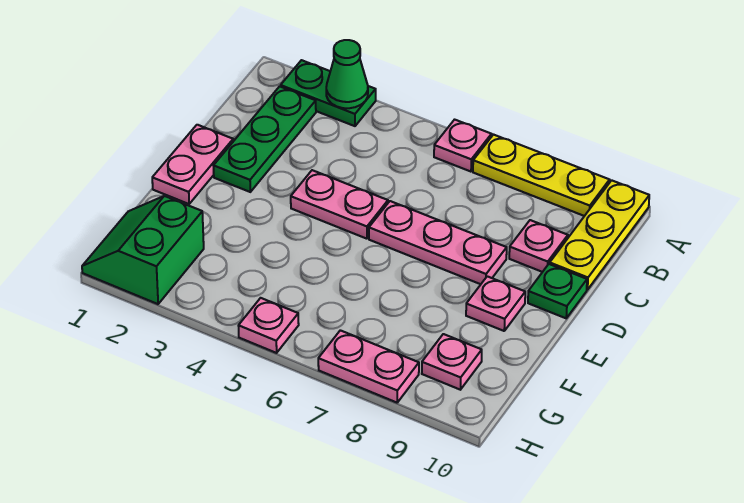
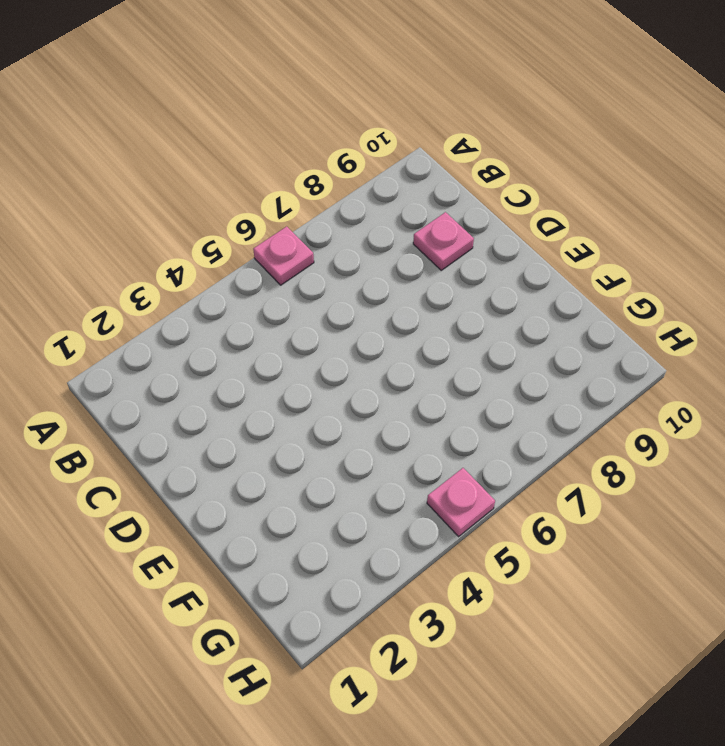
none -> green plate A2:A3 level 1
none -> yellow plate A7:A9 level 1
none -> yellow plate A10:C10 level 1

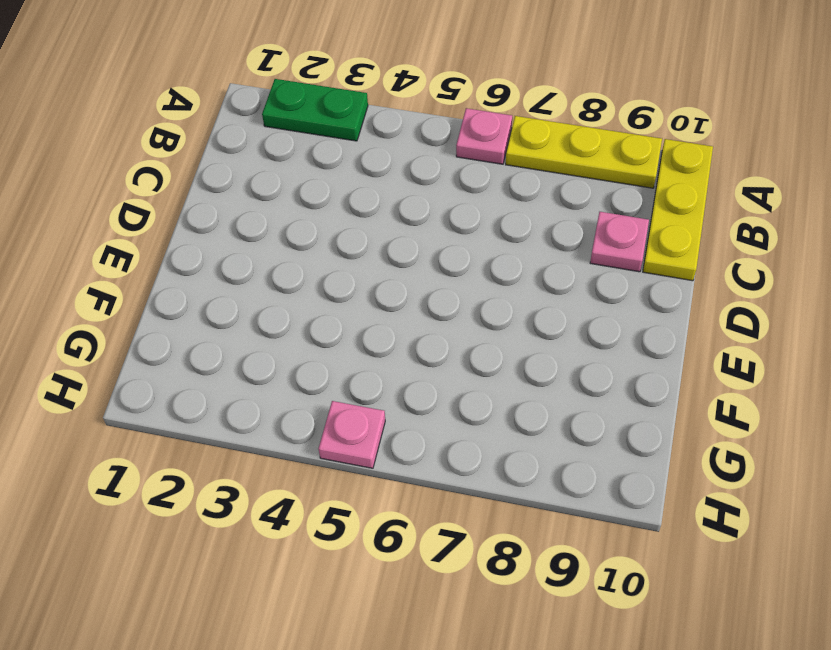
none -> green plate B2:D2 level 1
none -> pink plate D1:E1 level 1
none -> pink plate D4:D5 level 1

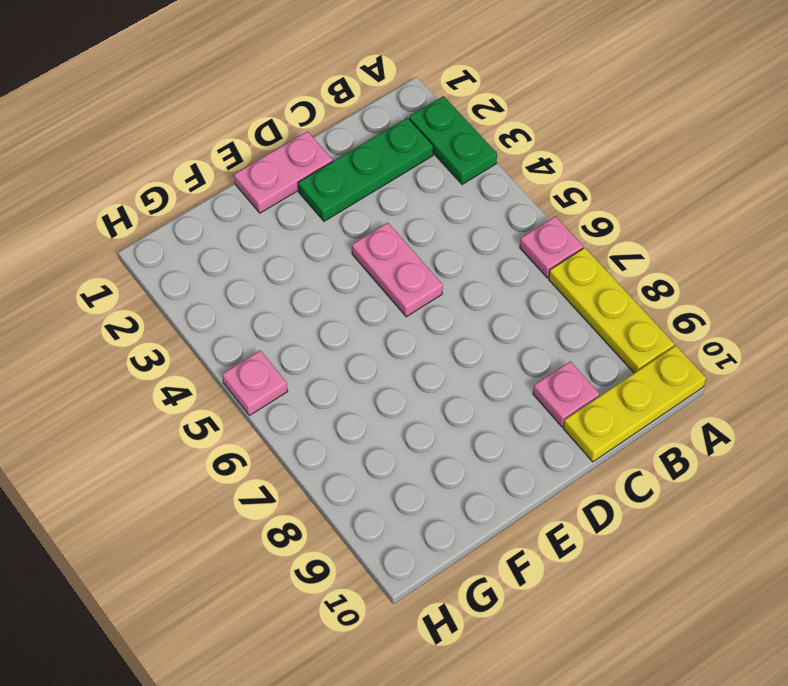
none -> pink plate D6:D8 level 1
none -> green plate D10 level 1
none -> pink plate E9 level 1

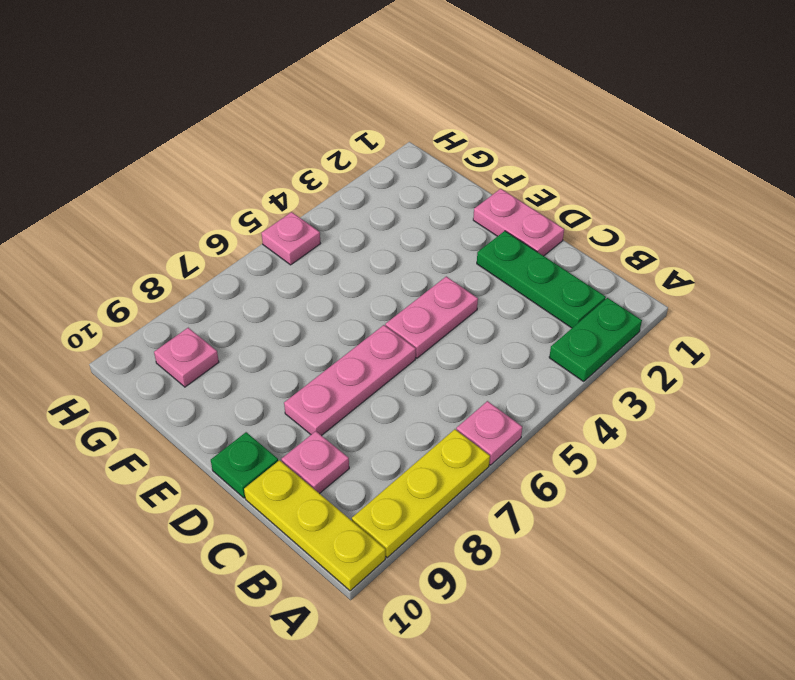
none -> pink plate E9 level 1
none -> green slope G1:H2 level 1 top 2
none -> pink plate H7:H8 level 1

